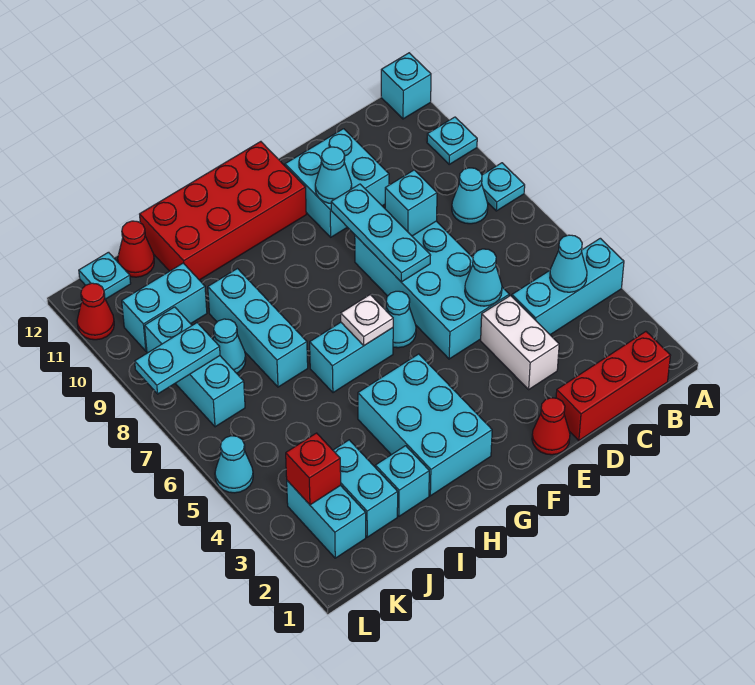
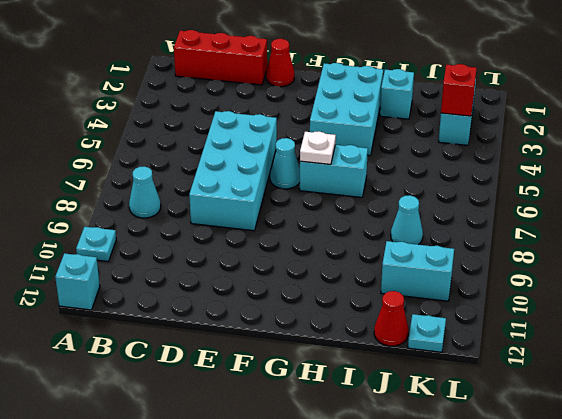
none -> cyan brick A4:C4 level 1
none -> cyan plate A8 level 1
none -> white brick D3:D4 level 1
none -> cyan brick D10:E11 level 1

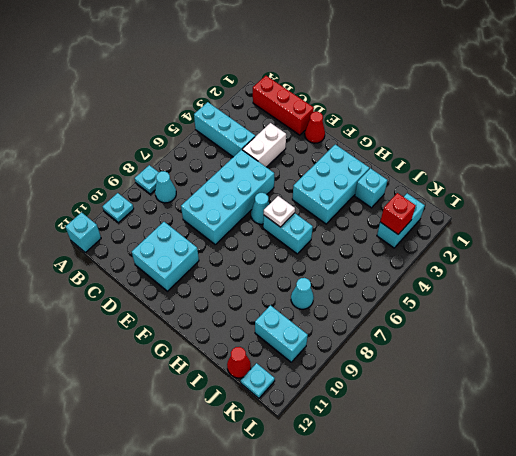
none -> red brick F11:I12 level 1
none -> cyan brick I7:I9 level 1
none -> cyan brick J2:J3 level 1
none -> cyan brick K7:K9 level 1

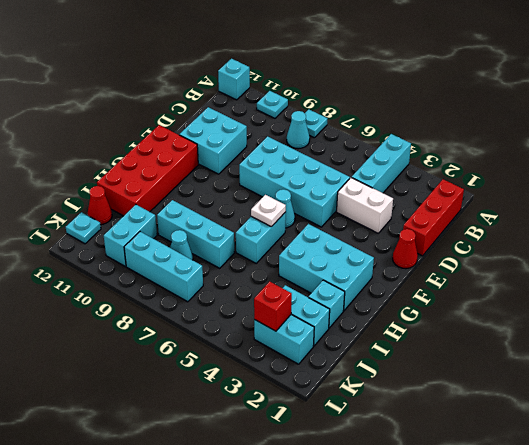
none -> cyan cone L5 level 1
none -> red cone L11 level 1
none -> cyan cone B4 level 2
none -> cyan cone D5 level 2

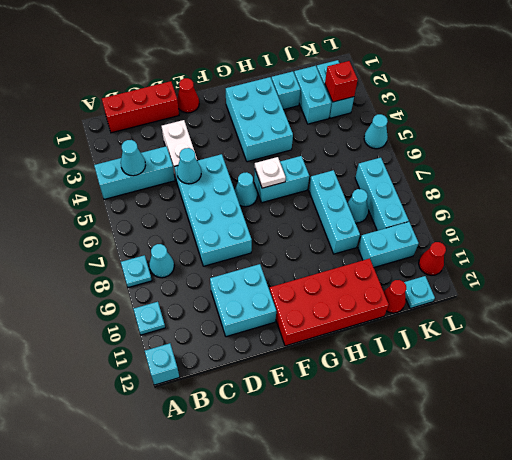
none -> cyan brick D8 level 2
none -> cyan plate E7:E9 level 2
none -> cyan cone E10 level 2
none -> cyan plate K8:L8 level 2

